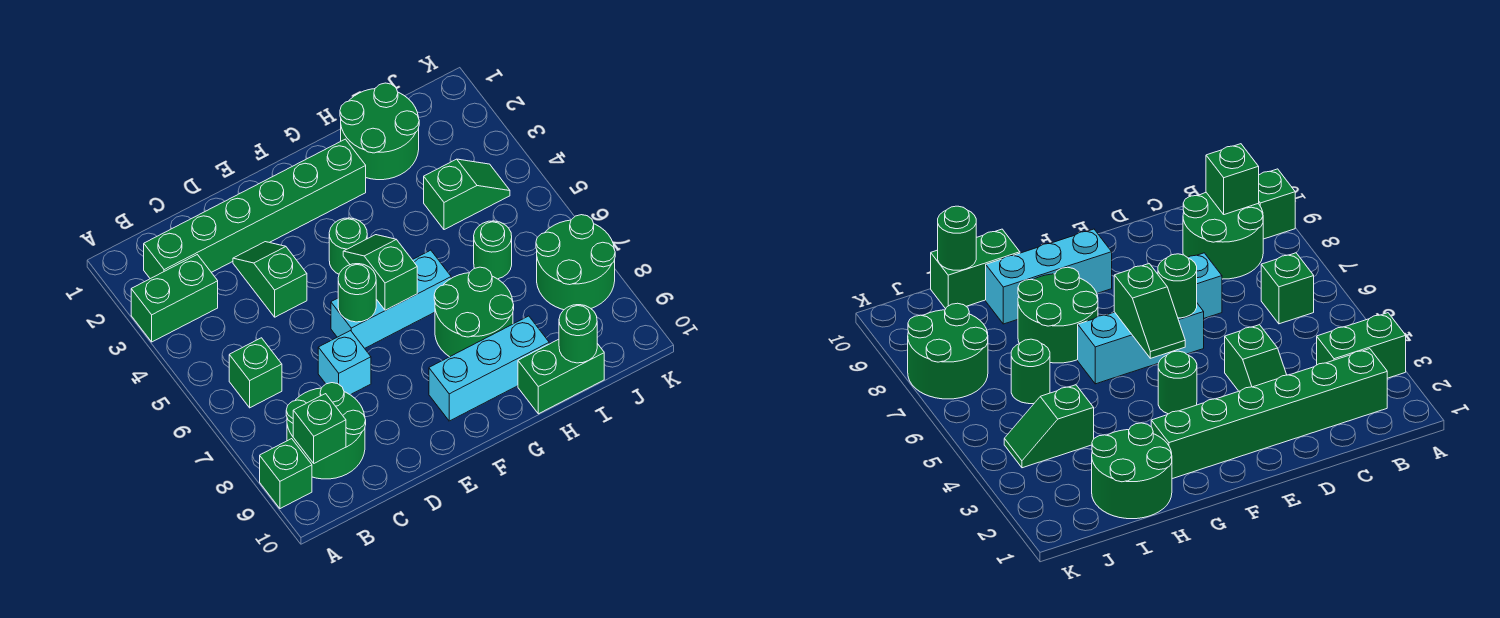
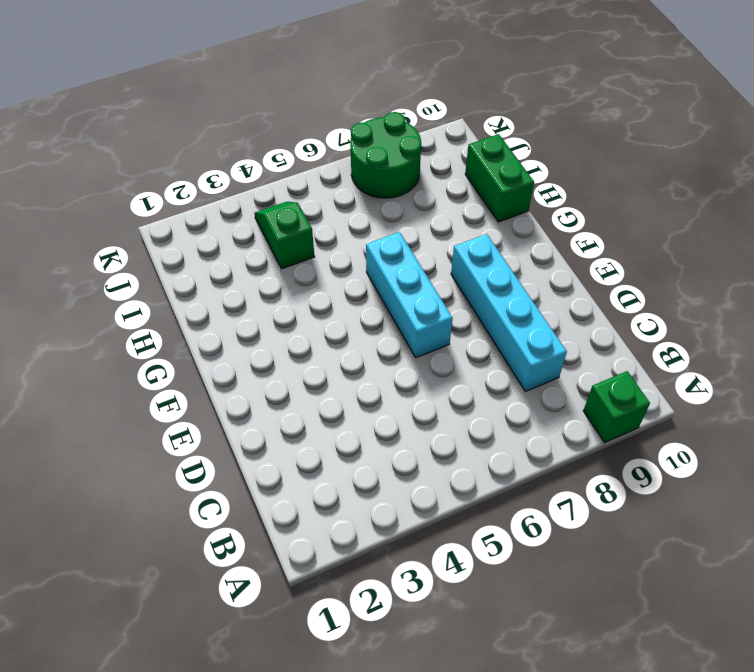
cyan brick C8:F8 level 1 -> green round brick B8:C9 level 1
none -> green brick A3:B3 level 1
none -> green brick B2:G2 level 1
none -> green brick B6 level 1

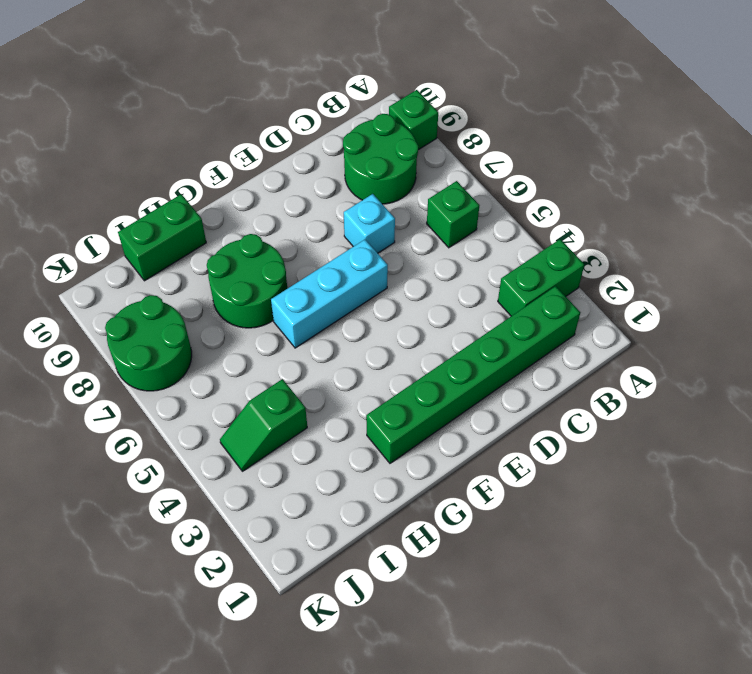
none -> green slope D3:D4 level 1 top 4
none -> green round brick F4 level 1
none -> cyan brick F9:H9 level 1

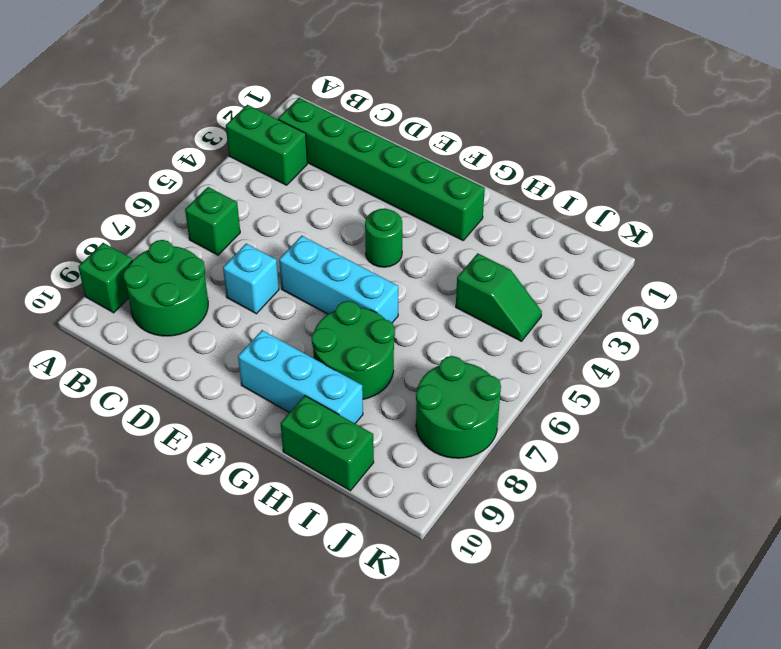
none -> green slope D3:D4 level 1 top 4
none -> green round brick H1:I2 level 1
none -> green round brick I6 level 1

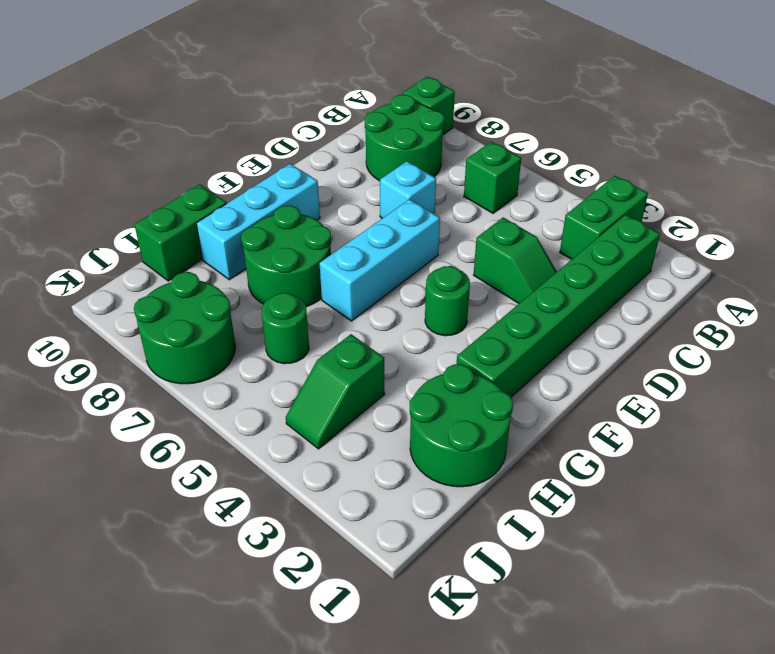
none -> green brick B9 level 2
none -> green round brick E6 level 2
none -> green slope F5:F6 level 2 top 6

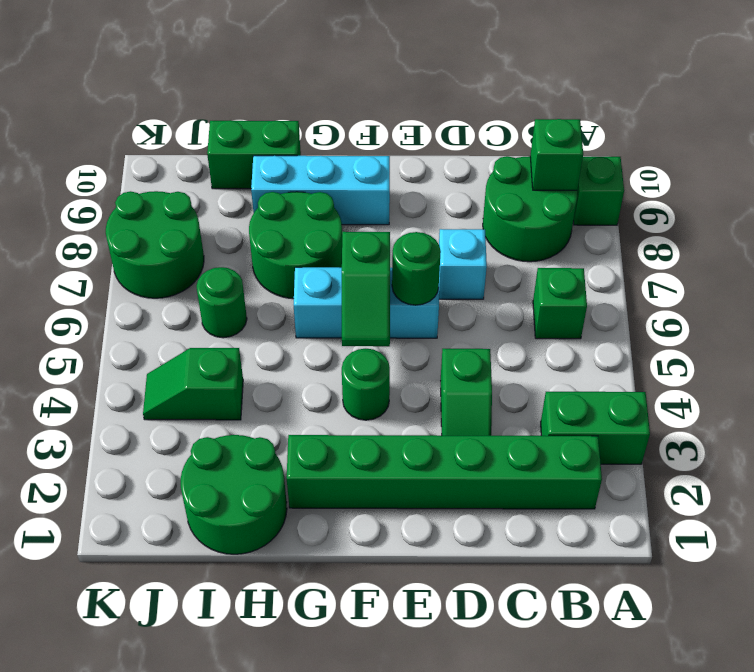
none -> green round brick I10 level 2

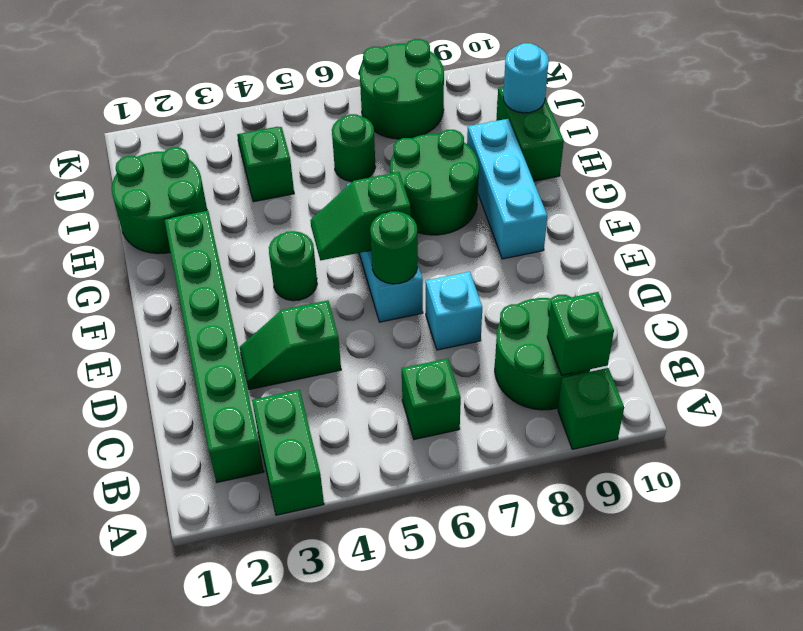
cyan round brick I10 level 2 -> green round brick I10 level 2

